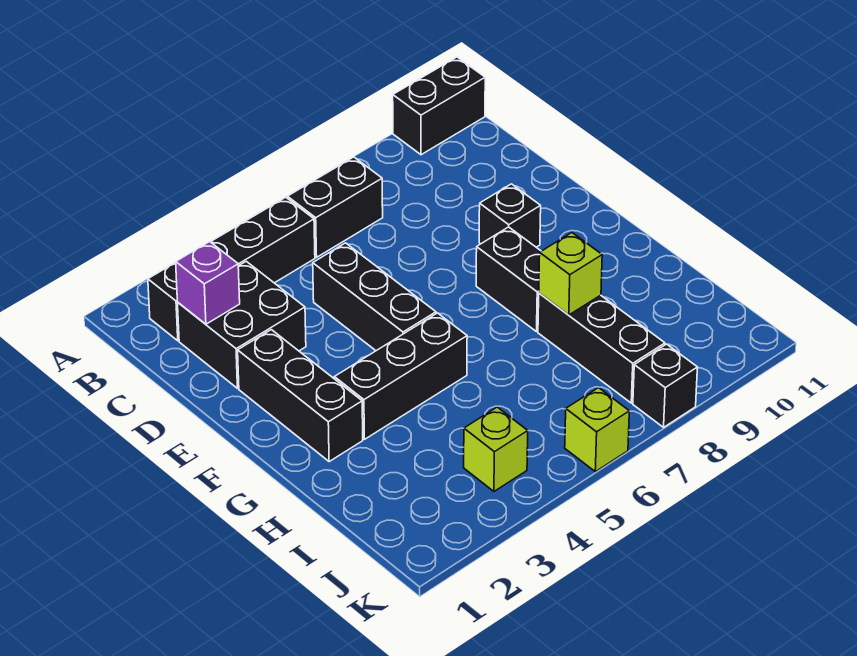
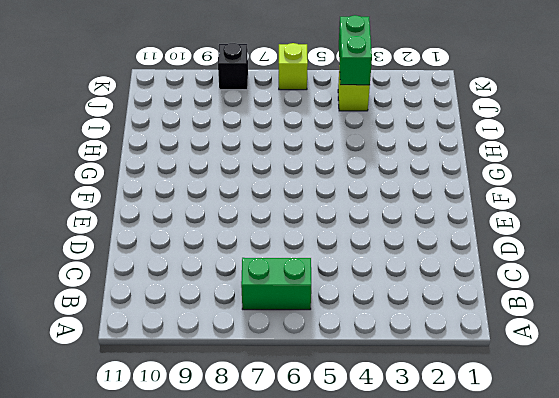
green brick B6:B7 level 1 -> black brick B6:B7 level 1
green brick J4:K4 level 2 -> none
none -> black brick A10:A11 level 1
none -> black brick B2:B5 level 1
none -> black brick C2:D3 level 1

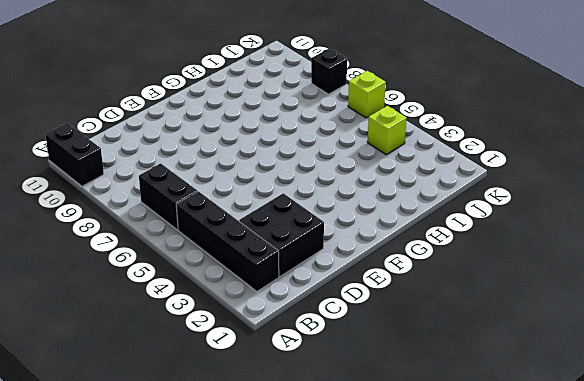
none -> black brick D5:F5 level 1
none -> black brick E2:G2 level 1
none -> black brick E9 level 1

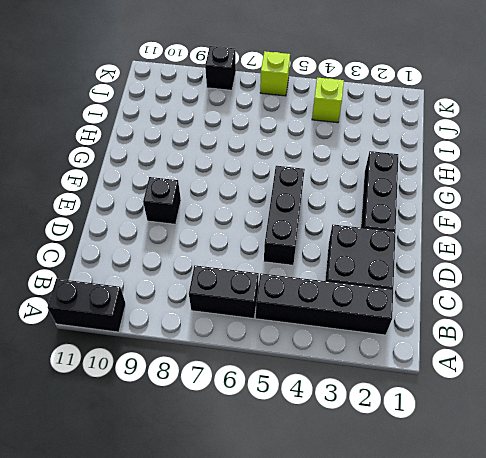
none -> black brick F8:G8 level 1
none -> black brick G3:G5 level 1
none -> black brick H8:J8 level 1

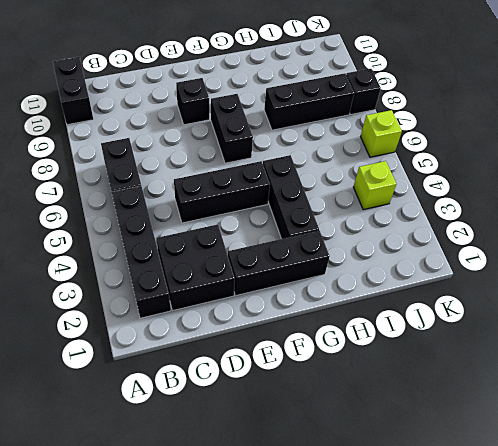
black brick F7:F8 level 1 -> black brick F8:G8 level 1
none -> purple brick C2 level 2
none -> lime brick H8 level 2

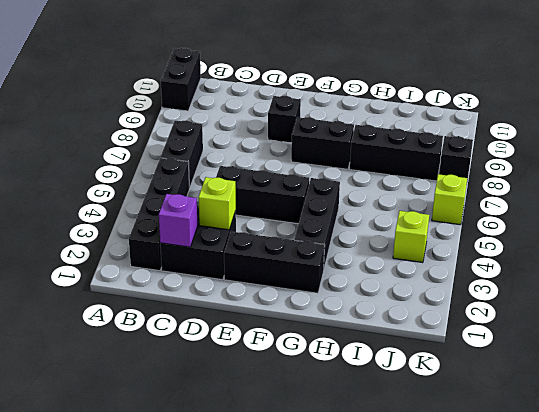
lime brick D3 level 2 -> lime brick H8 level 2

